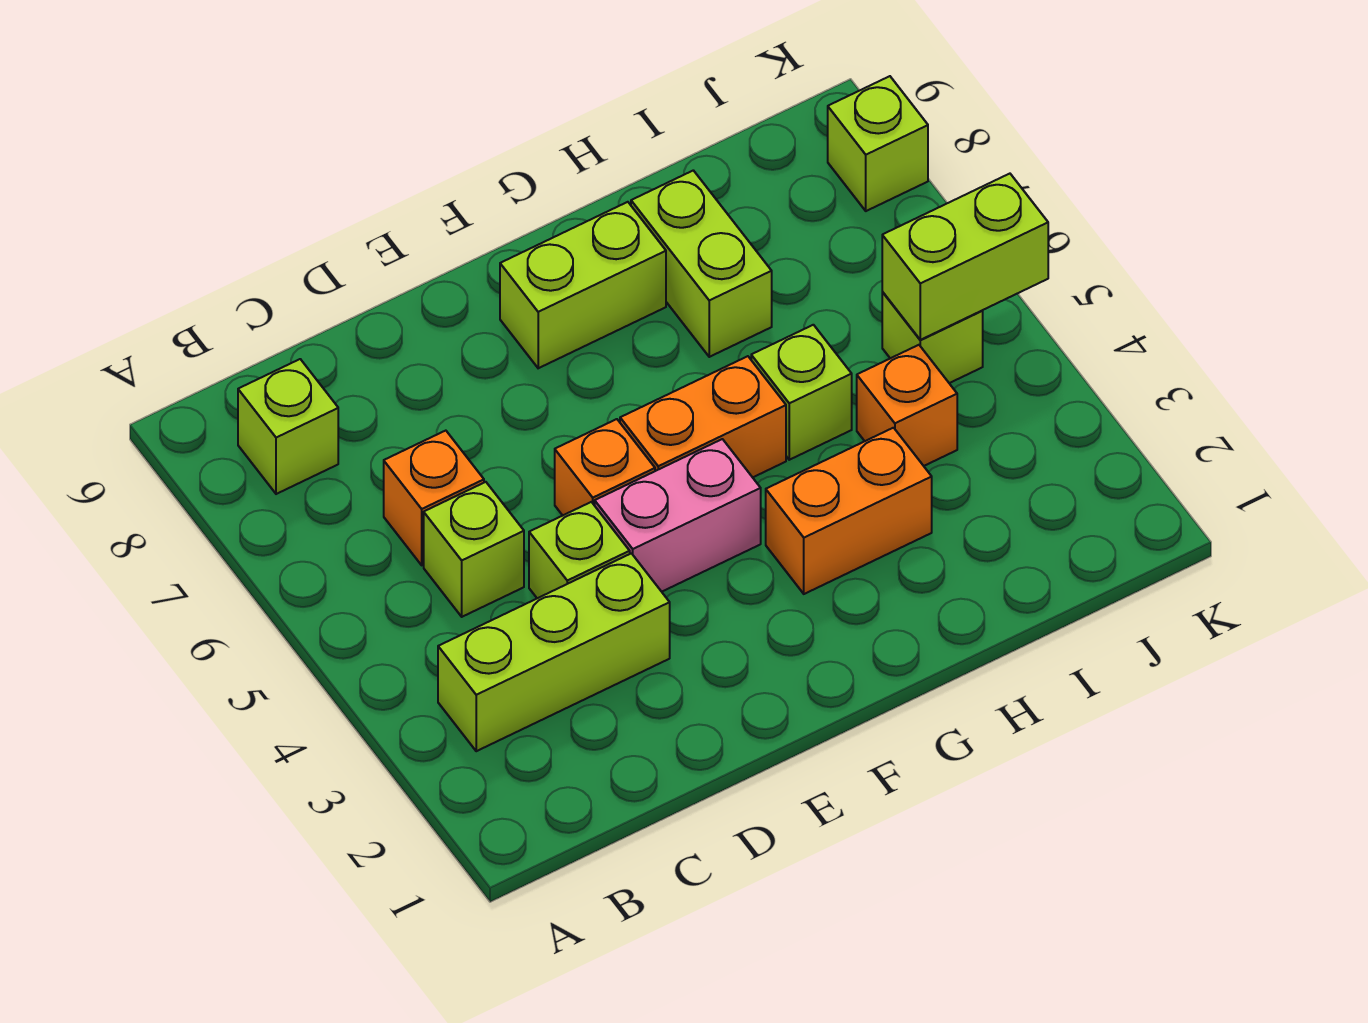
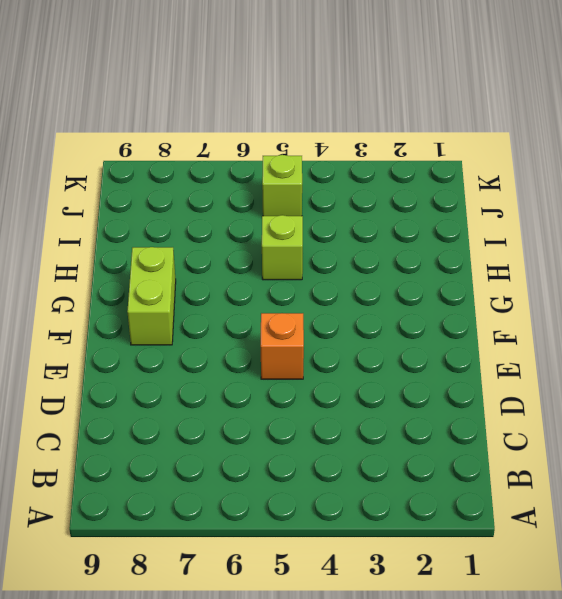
none -> lime brick B3:D3 level 1
none -> lime brick B8 level 1
none -> lime brick C5 level 1

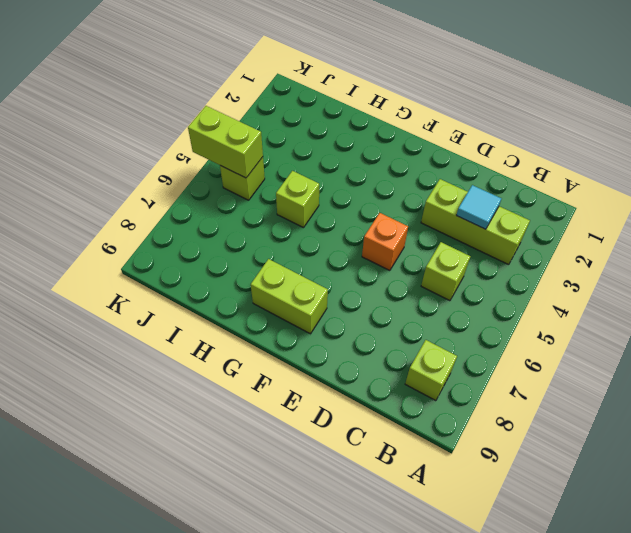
cyan tile C3 level 2 -> none
none -> orange brick C6 level 1
none -> lime brick D4 level 1
none -> pink brick E4:F4 level 1

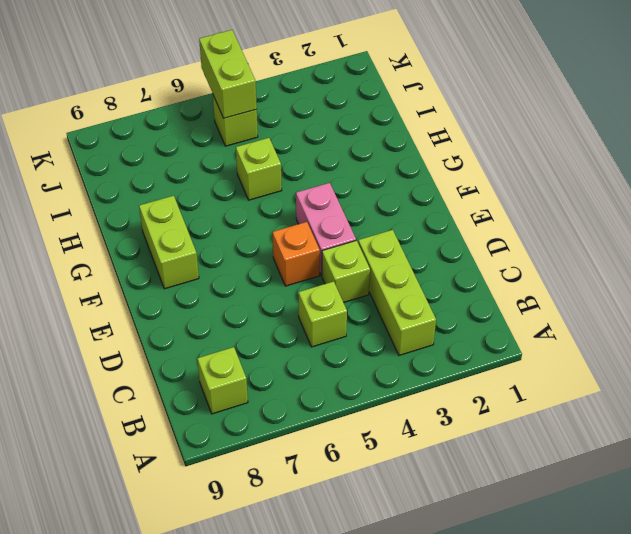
none -> orange brick C6 level 1
none -> orange brick F5:G5 level 1
none -> orange brick G3:H3 level 1

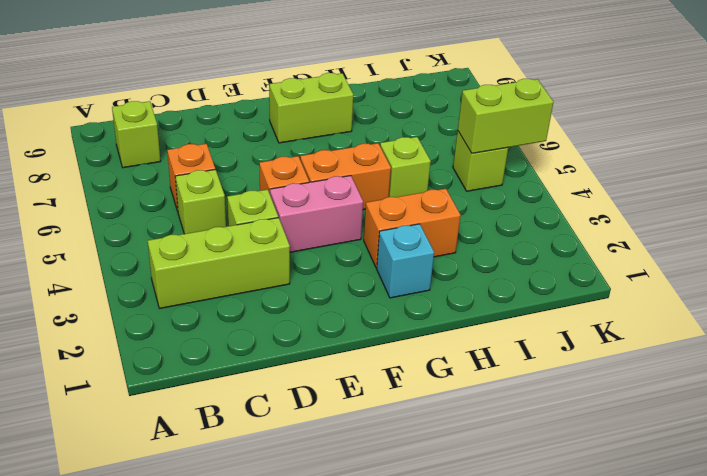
cyan brick G2 level 1 -> none
none -> lime brick H7:H8 level 1
none -> orange brick I4 level 1
none -> lime brick K8 level 1

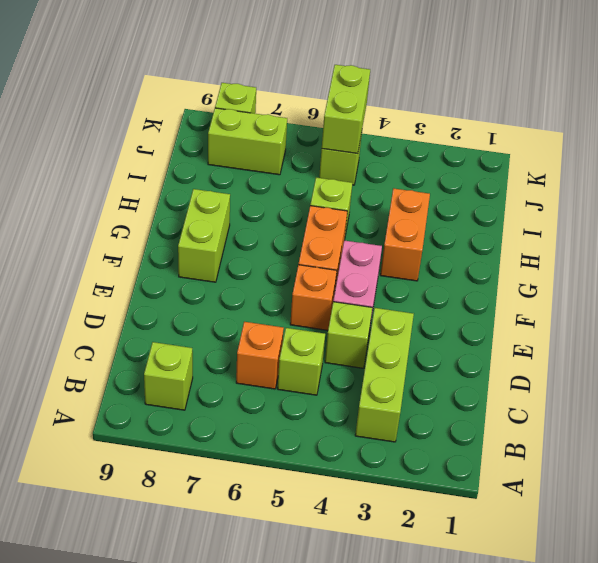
lime brick J7:J8 level 1 -> lime brick H7:H8 level 1
none -> orange brick I4 level 1

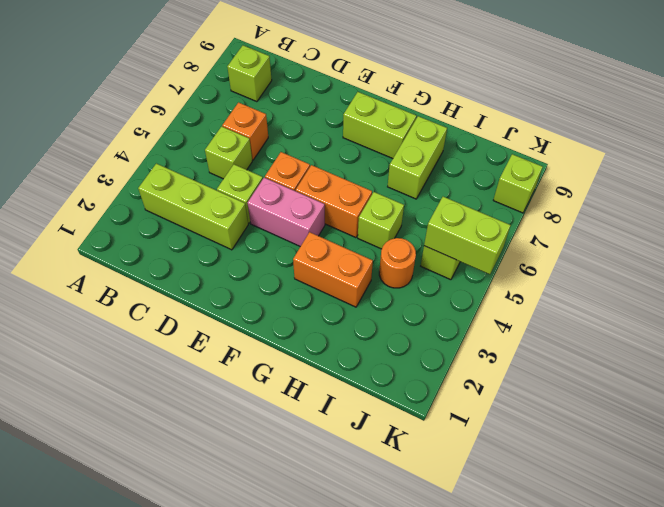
orange round brick I4 level 1 -> orange brick I4 level 1

